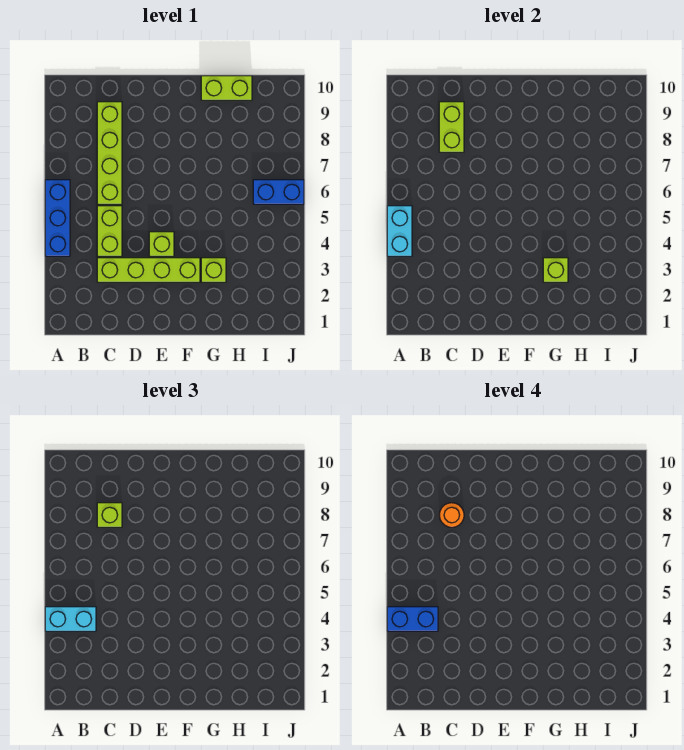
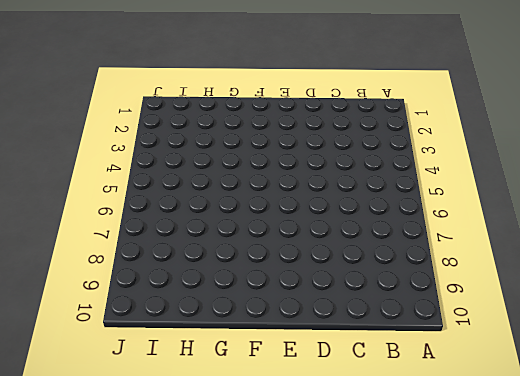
none -> blue brick A4:A6 level 1
none -> lime brick C3:F3 level 1
none -> lime brick C4:C5 level 1

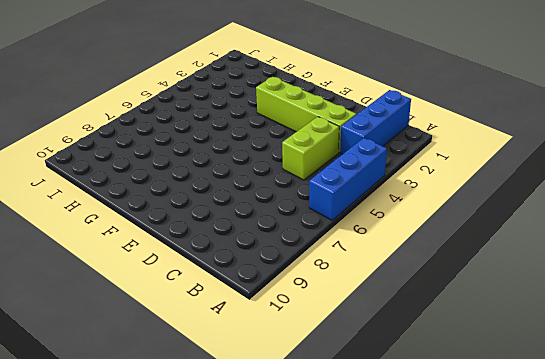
blue brick B1:B3 level 1 -> none
none -> lime brick C6:C9 level 1
none -> lime brick E4 level 1
none -> lime brick G3 level 1

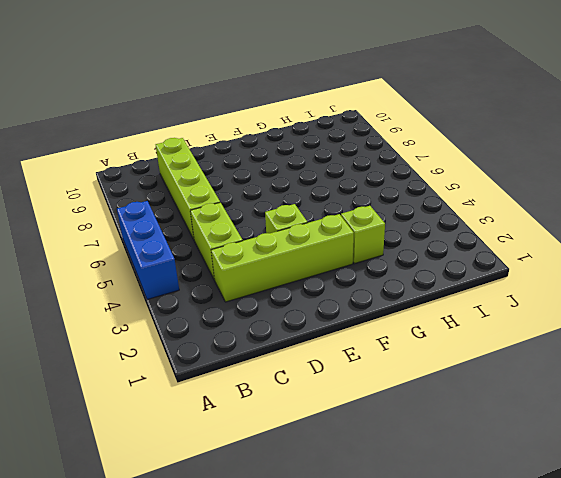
none -> lime brick G10:H10 level 1
none -> blue brick I6:J6 level 1
none -> cyan brick A4:A5 level 2

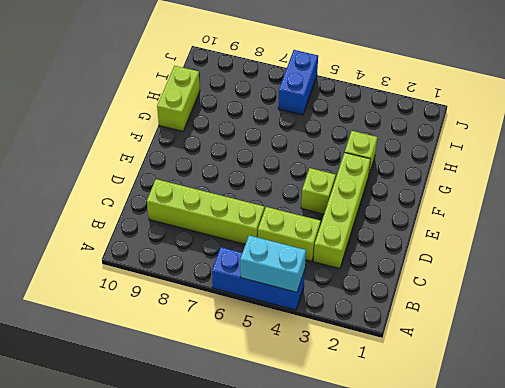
none -> lime brick C8:C9 level 2
none -> lime brick G3 level 2
none -> cyan brick A4:B4 level 3

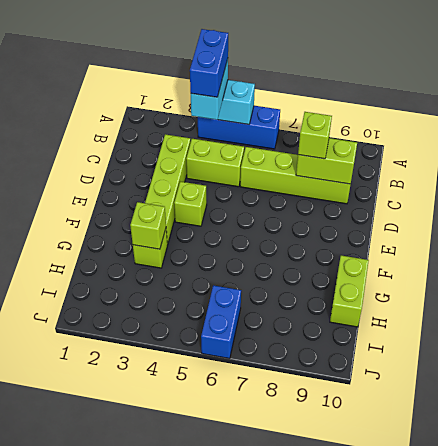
none -> orange round brick C8 level 4

